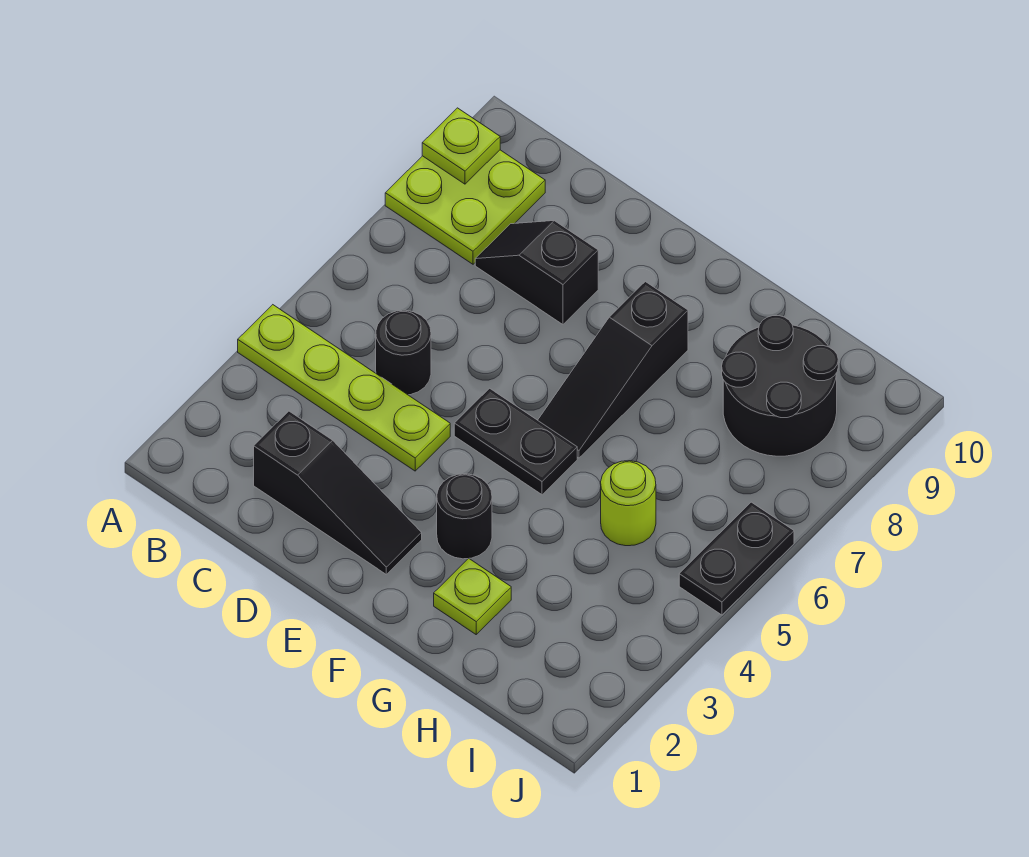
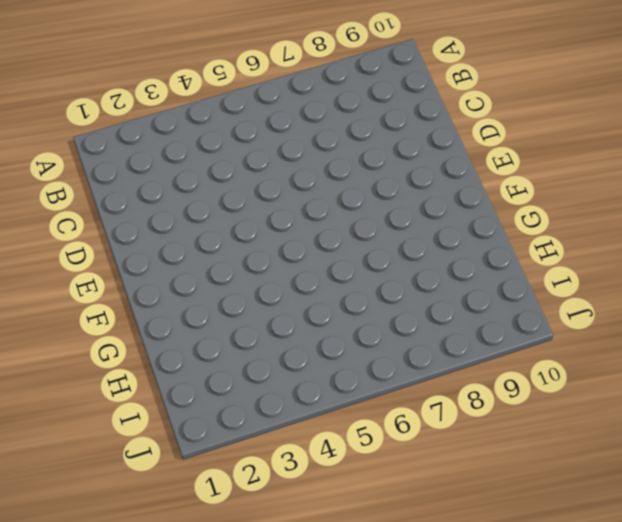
none -> lime plate A4:D4 level 1
none -> lime plate A8:B9 level 1
none -> black slope C2:E2 level 1 top C

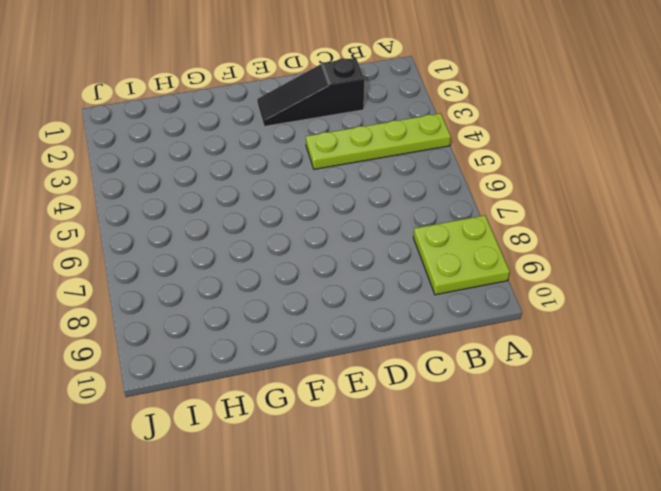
none -> black round brick C5 level 1
none -> black slope C8:D8 level 1 top D
none -> black plate E5:F5 level 1

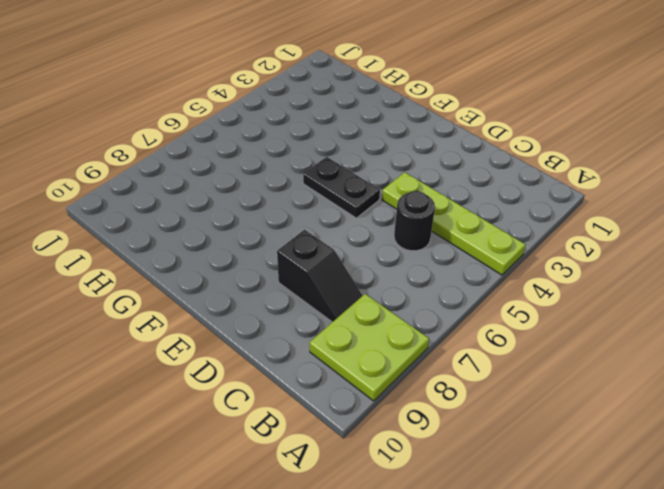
none -> black slope C2:E2 level 1 top C
none -> black round brick F3 level 1
none -> black slope F6:F8 level 1 top 8

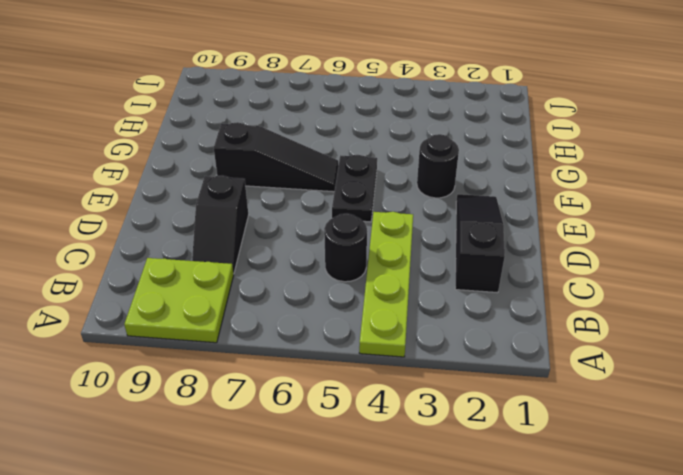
none -> lime plate G2 level 1
none -> lime round brick H5 level 1
none -> black round brick H8:I9 level 1

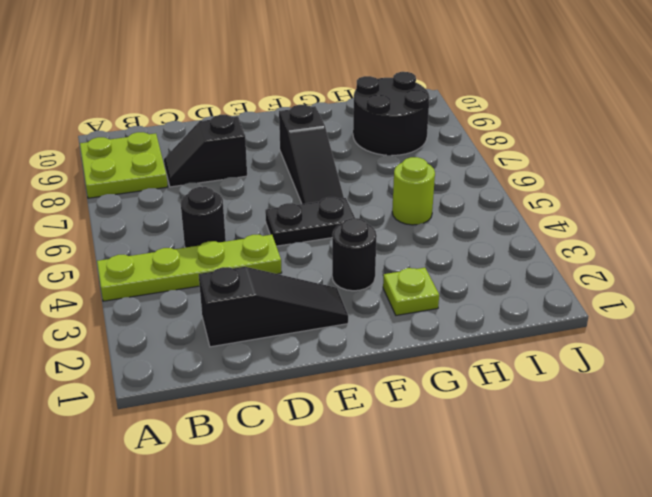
none -> black plate J5:J6 level 1
none -> lime plate A9 level 2

